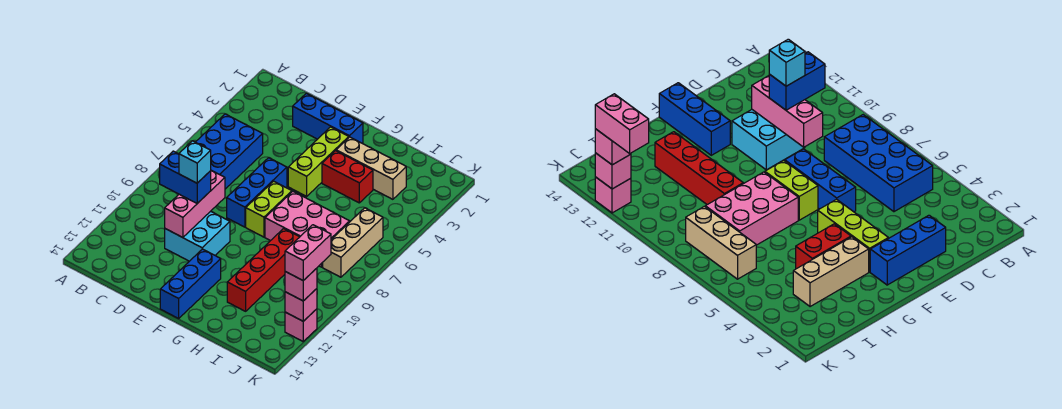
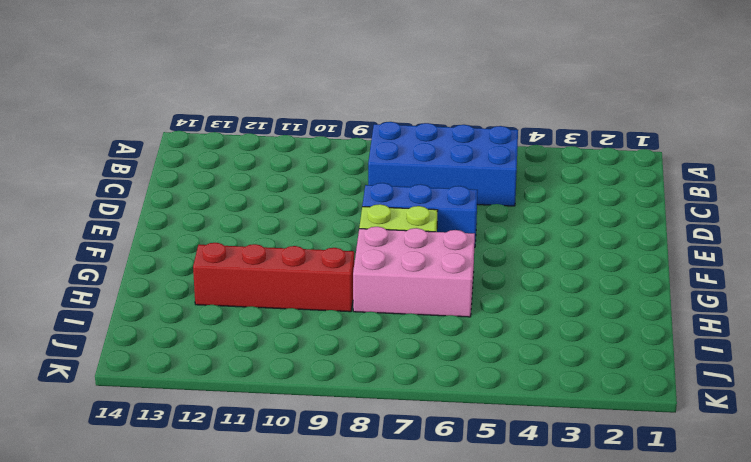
pink brick G6:H8 level 1 -> pink brick G7:I8 level 1
none -> blue brick D2:F2 level 1
none -> cyan brick D10:E11 level 1
none -> lime brick F3:F5 level 1

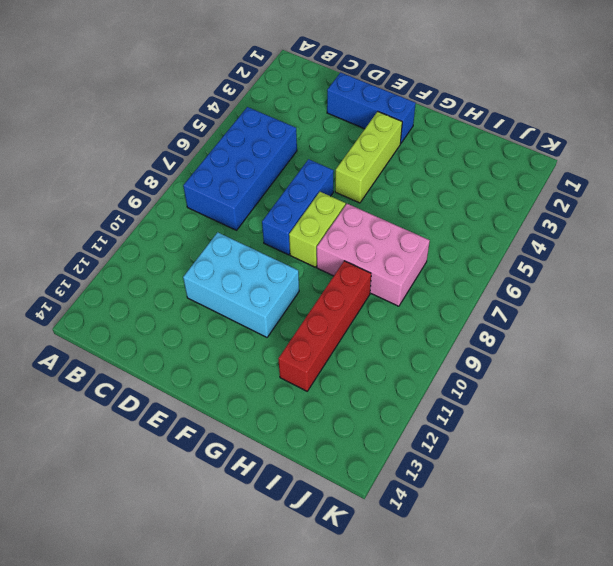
cyan brick D10:F11 level 1 -> cyan brick D10:E11 level 1
none -> blue brick F12:F14 level 1
none -> tan brick G3:I3 level 1
none -> red brick G4:H4 level 1

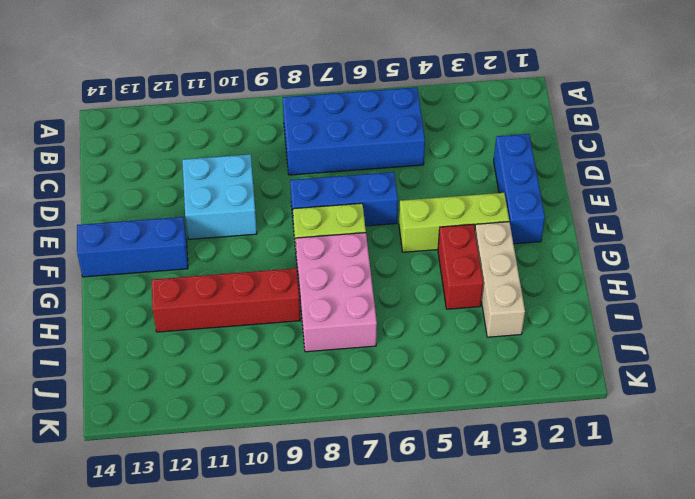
none -> tan brick J6:J8 level 1
none -> pink brick K12 level 1
none -> pink brick D9:D11 level 2

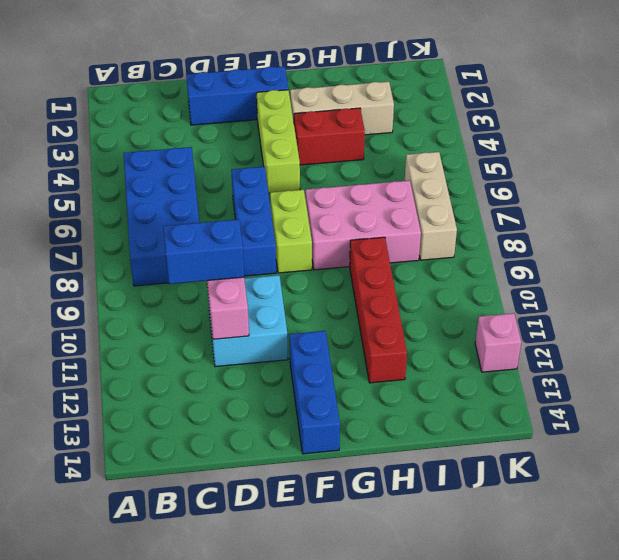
none -> pink brick K12 level 2
none -> pink brick K12 level 3
none -> cyan brick D10 level 4

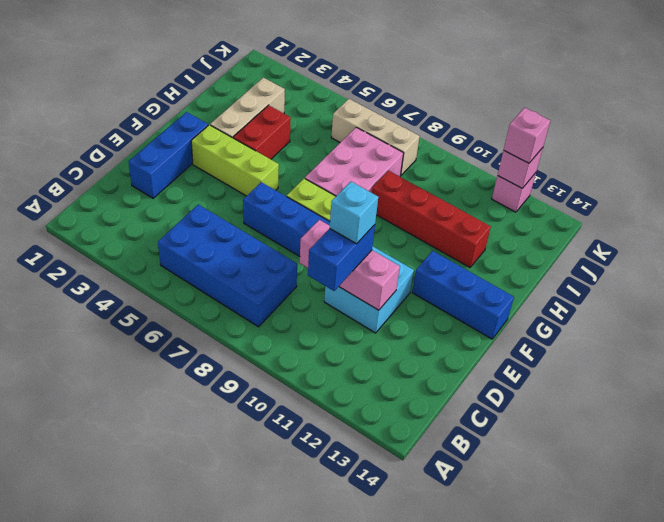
none -> pink brick K11:K12 level 4

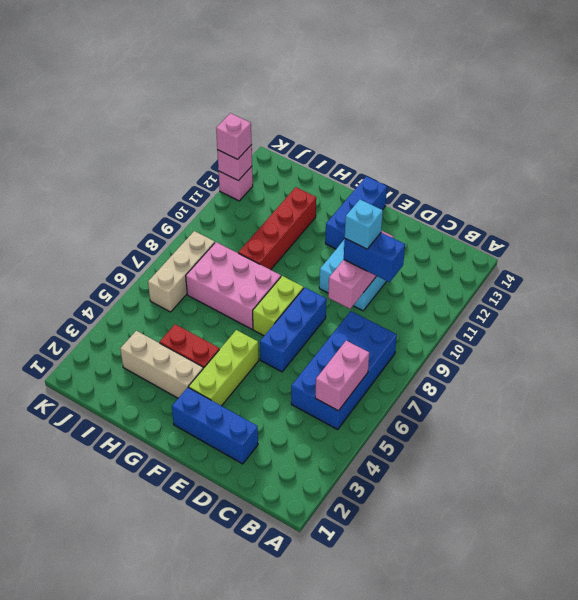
pink brick B5:B6 level 2 -> pink brick K11:K12 level 4

